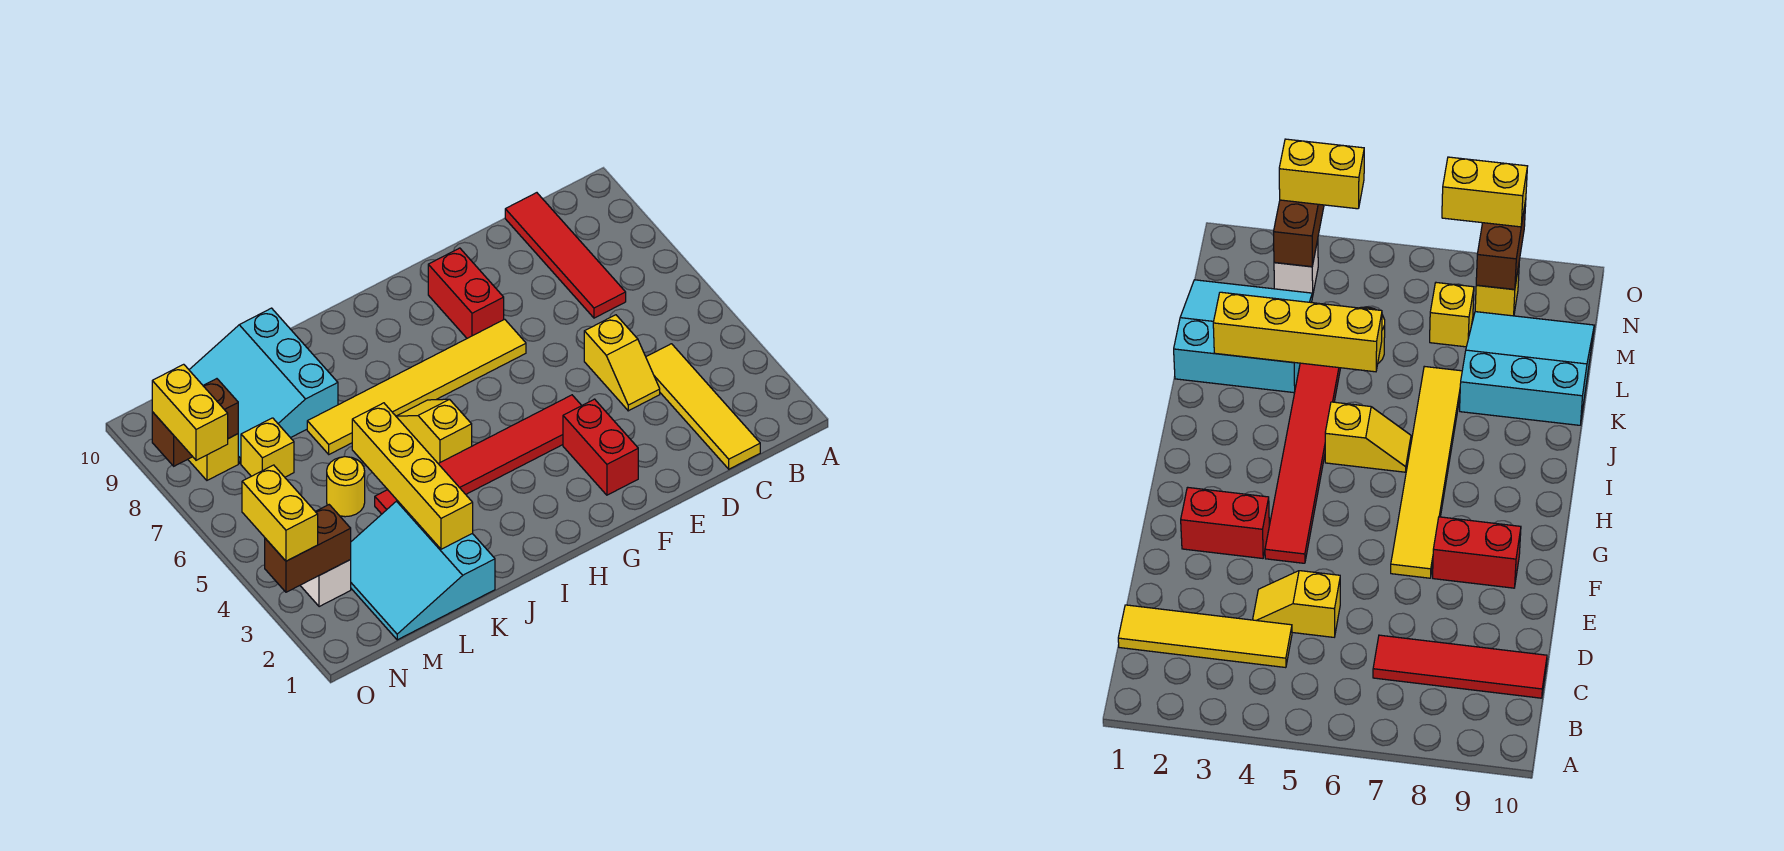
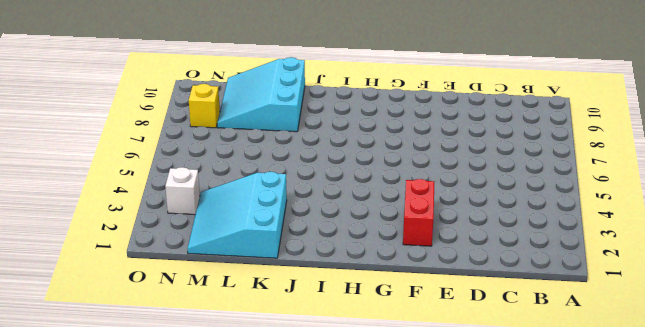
none -> yellow tile C1:C4 level 1
none -> red tile C7:C10 level 1
none -> yellow slope D4:D5 level 1 top 5

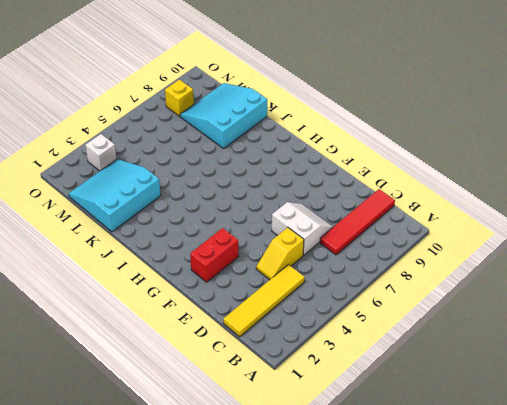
white slope D6:E7 level 1 top 6 -> none
none -> red tile F4:K4 level 1
none -> yellow tile F7:K7 level 1
none -> red brick F8:F9 level 1

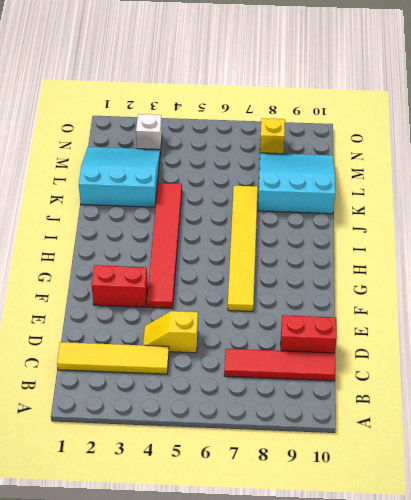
red brick D9:D10 level 1 -> red brick F8:F9 level 1
none -> yellow slope I5:I6 level 1 top 5
none -> yellow round brick L5 level 1
none -> yellow brick M7 level 1

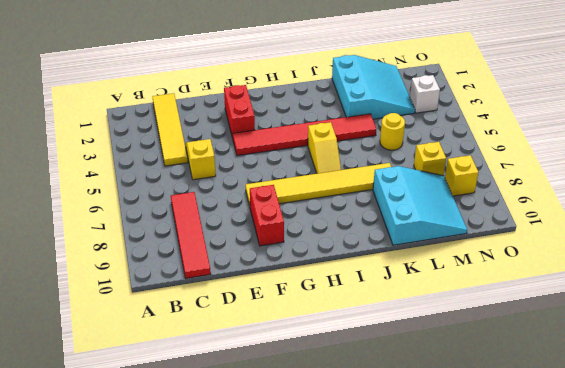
none -> yellow brick K2:K5 level 2
none -> brown brick N3:O3 level 2
none -> brown brick N8:O8 level 2

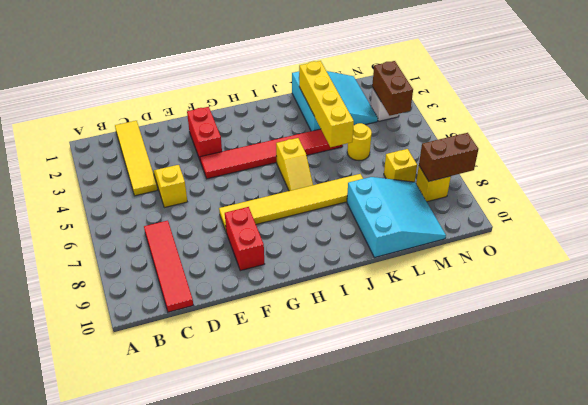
brown brick N3:N4 level 2 -> brown brick N3:O3 level 2
none -> yellow brick O3:O4 level 3
none -> yellow brick O7:O8 level 3

